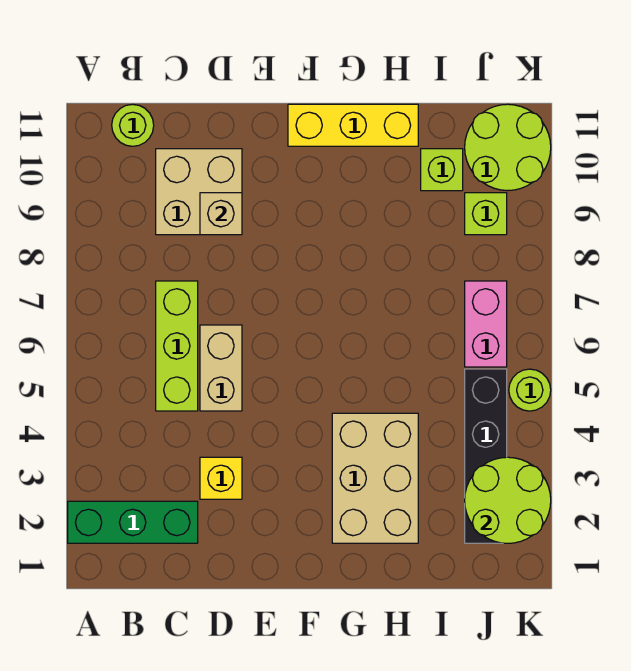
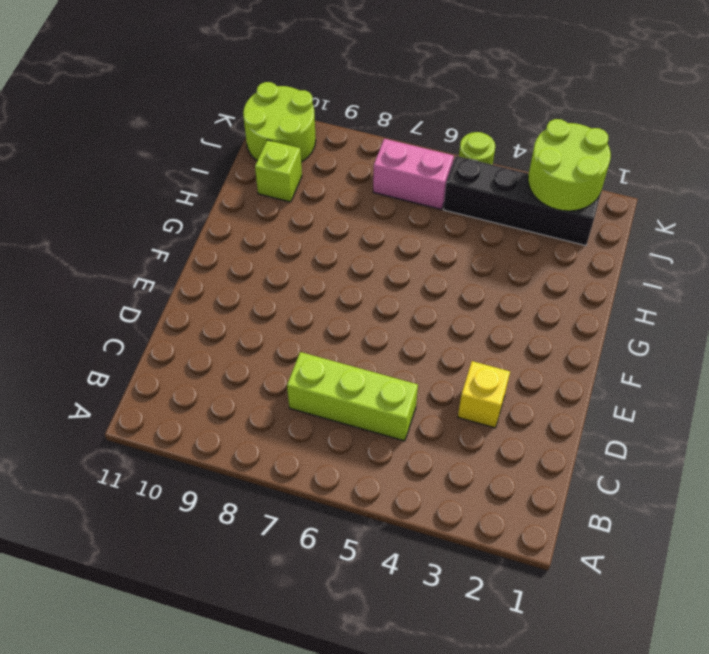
none -> green brick A2:C2 level 1
none -> lime round brick B11 level 1
none -> tan brick C9:D10 level 1

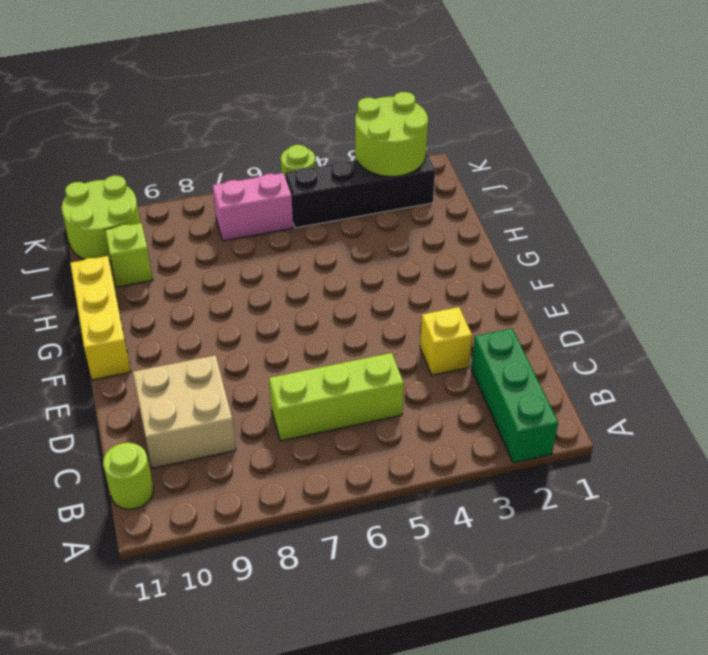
none -> tan brick D5:D6 level 1
none -> tan brick G2:H4 level 1
none -> lime brick J9 level 1

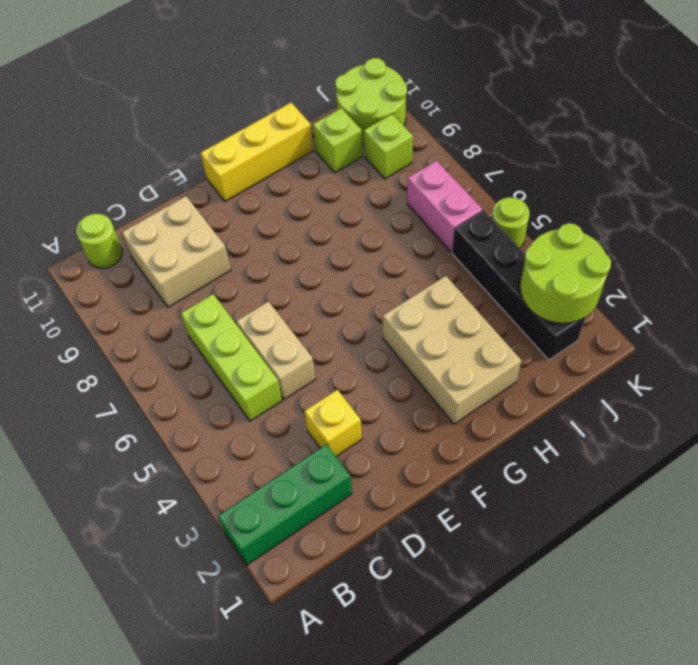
none -> tan brick D9 level 2

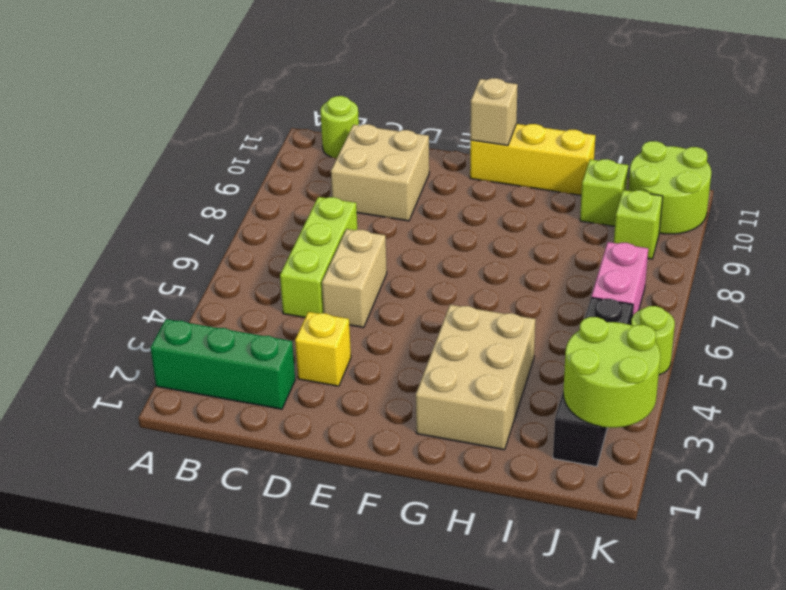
tan brick F11 level 2 -> tan brick D9 level 2

